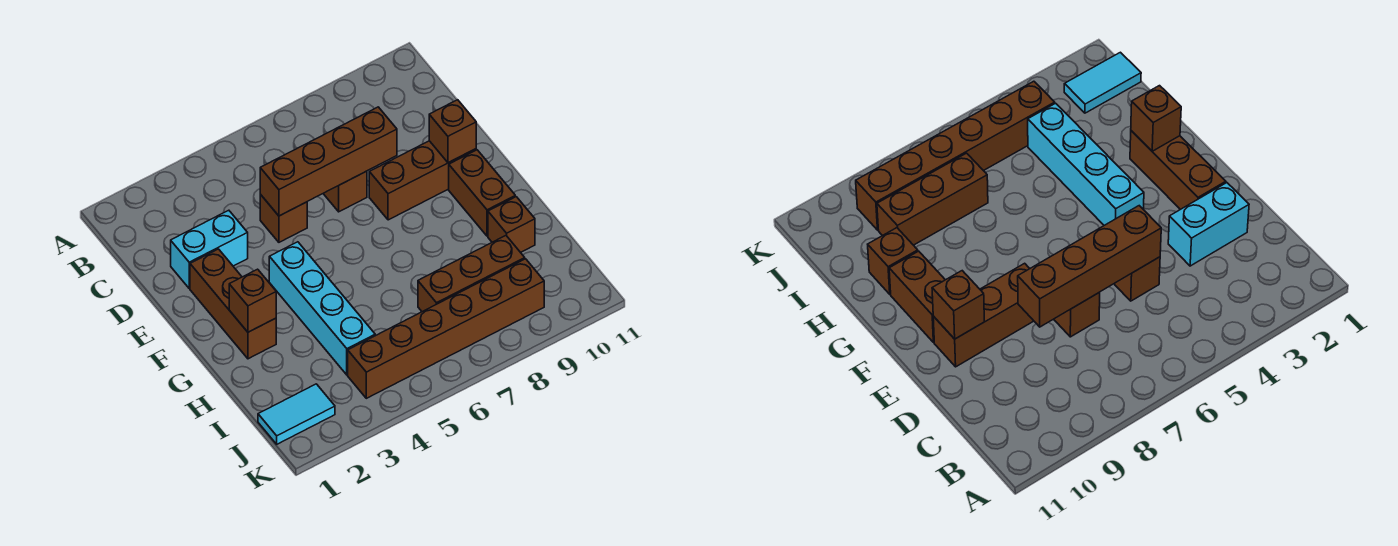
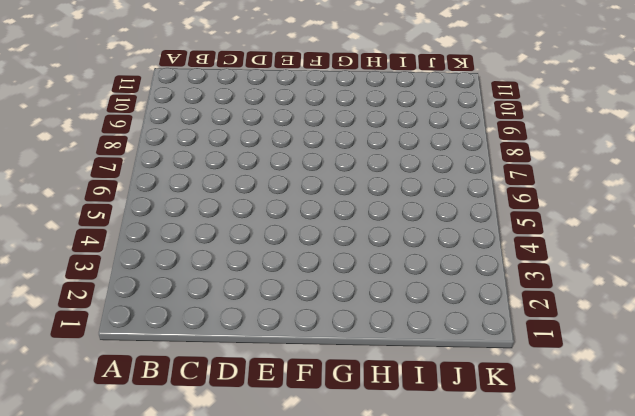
none -> cyan brick D2:D3 level 1
none -> brown brick D5 level 1
none -> brown brick D7 level 1

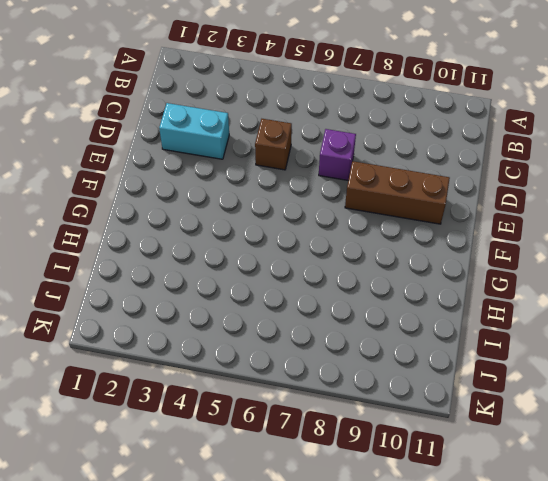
purple brick D7 level 1 -> brown brick D7 level 1
none -> brown brick E2:G2 level 1
none -> cyan brick F4:I4 level 1
none -> brown brick F10:G10 level 1

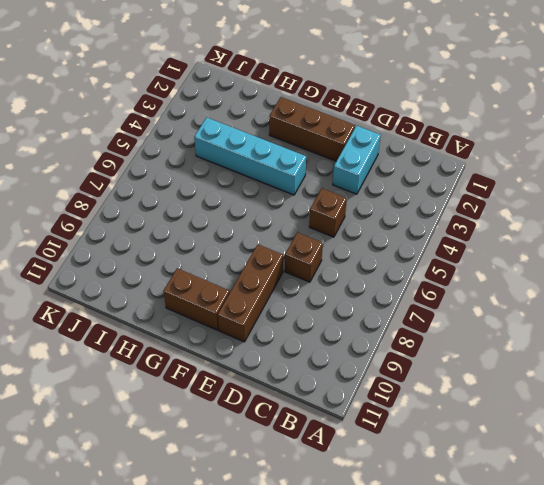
none -> brown brick H10 level 1
none -> brown brick I7:I9 level 1
none -> cyan tile J1:J2 level 1

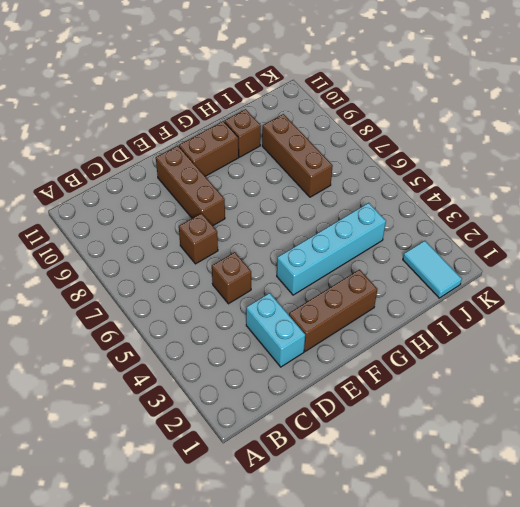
none -> brown brick J4:J9 level 1
none -> brown brick D5:D8 level 2
none -> brown brick E10 level 2

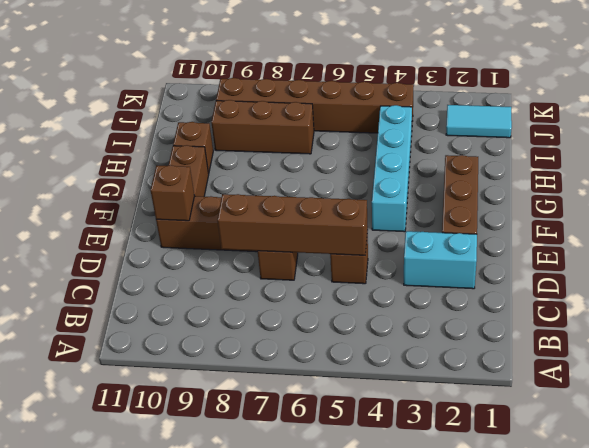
none -> brown brick G2 level 2

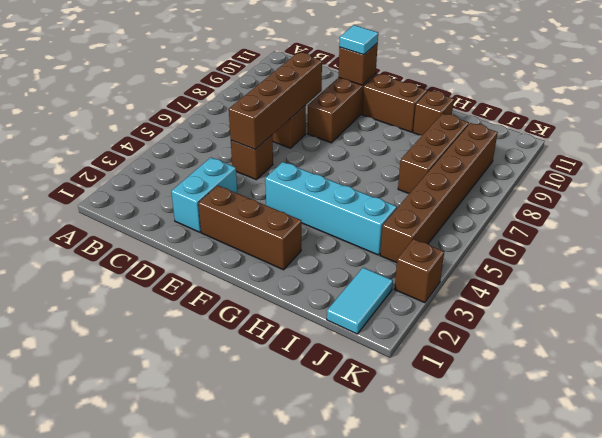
cyan tile E10 level 3 -> none
brown brick K3 level 1 -> brown brick G2 level 2

